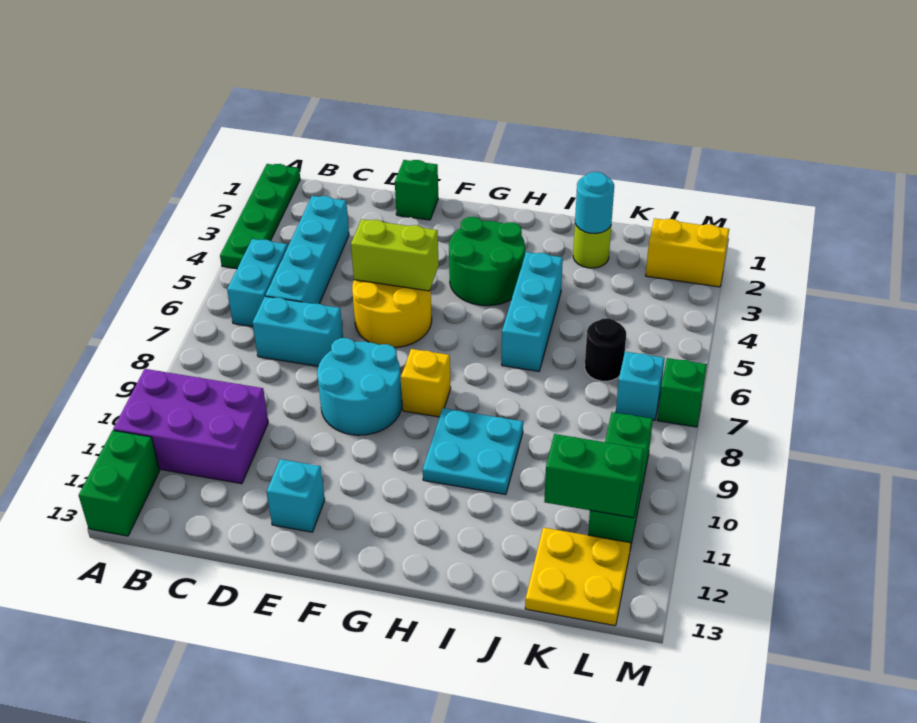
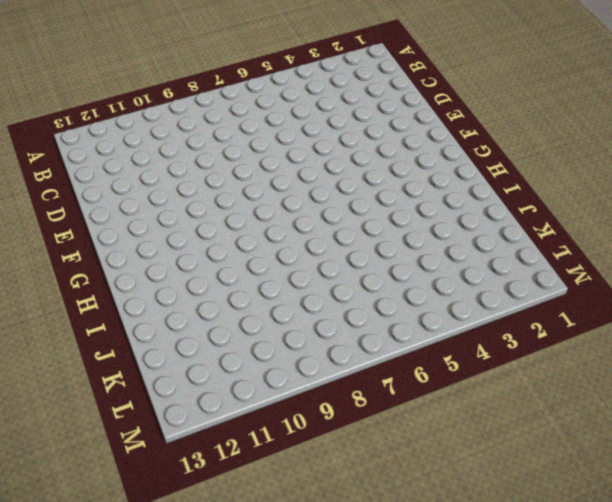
none -> green plate A1:A4 level 1
none -> purple brick A10:C11 level 1
none -> green brick A12:A13 level 1

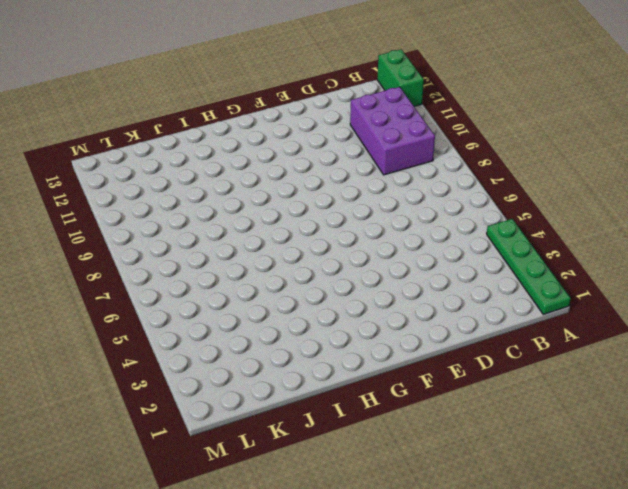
purple brick B9:C11 level 1 -> purple brick A10:C11 level 1
none -> cyan brick B5:B6 level 1
none -> cyan brick C3:C6 level 1
none -> cyan brick C7:D7 level 1

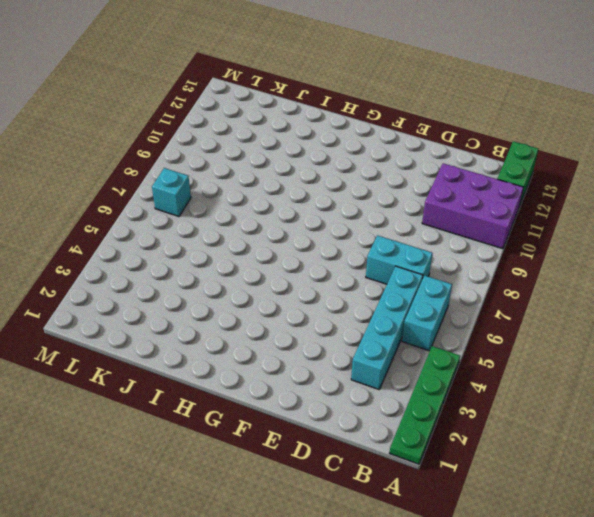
none -> green brick E1 level 1
none -> yellow round brick E5:F6 level 1
none -> cyan round brick E8:F9 level 1

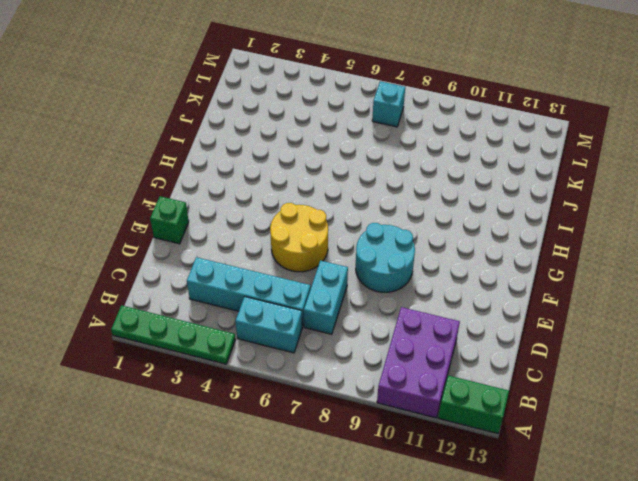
none -> cyan brick E12 level 1
none -> green round brick G3:H4 level 1
none -> yellow brick G8 level 1

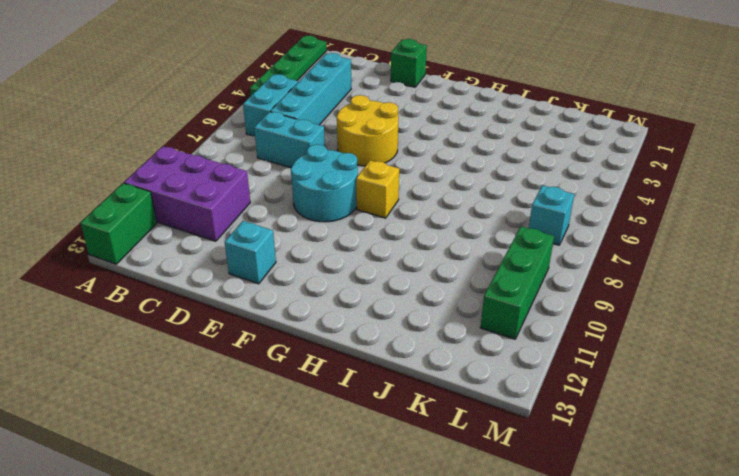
none -> green round brick G3:H4 level 1
none -> cyan plate H9:I10 level 1
none -> cyan brick I4:I6 level 1

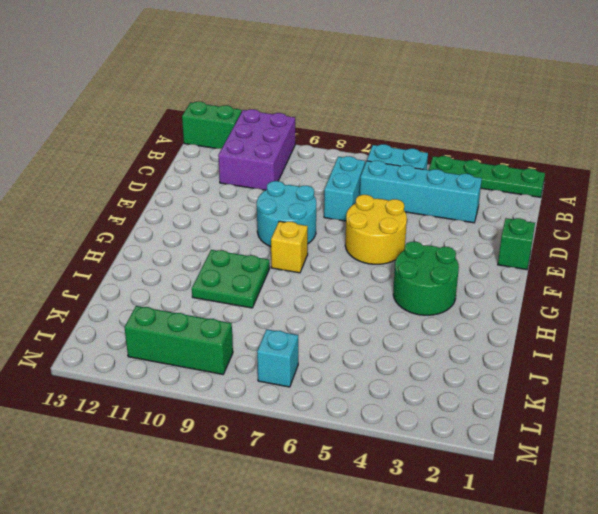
green plate H9:I10 level 1 -> cyan plate H9:I10 level 1
none -> cyan brick E12 level 1
none -> cyan brick I4:I6 level 1
none -> lime round brick J2 level 1

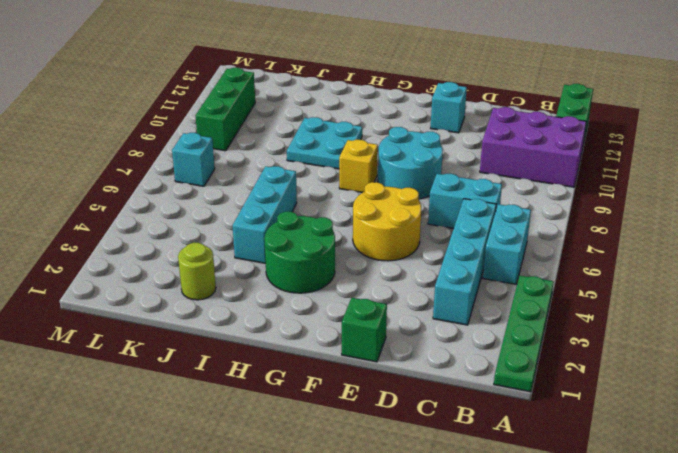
none -> black round brick K6 level 1
none -> yellow plate K12:L13 level 1
none -> yellow brick L2:M2 level 1

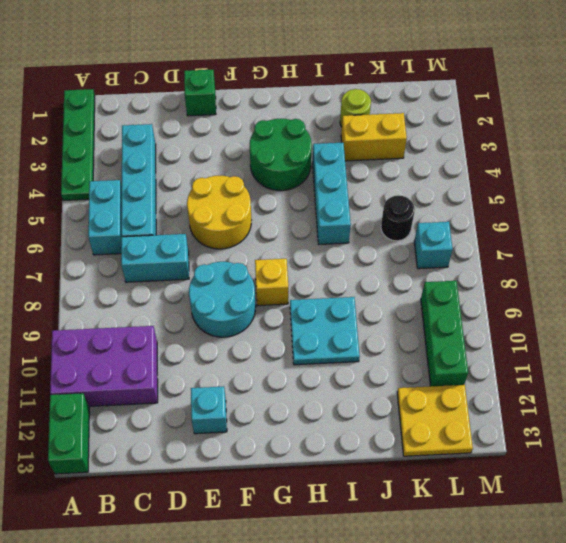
yellow brick J3:K3 level 1 -> yellow brick L2:M2 level 1
none -> green brick M7 level 1
none -> lime brick E5:F5 level 2
none -> cyan round brick J2 level 2

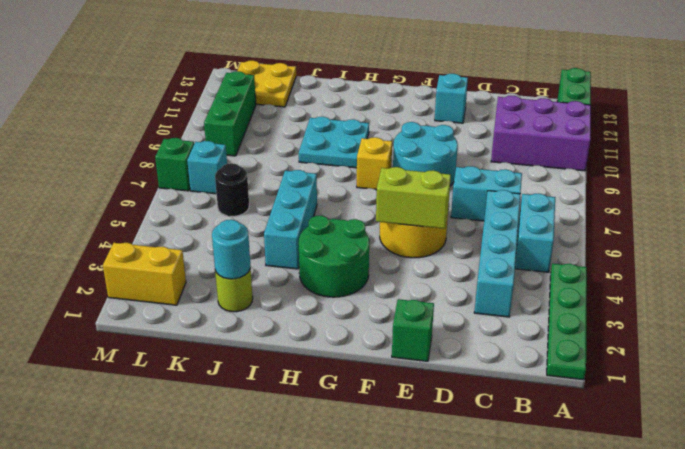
none -> green brick K11:L11 level 2

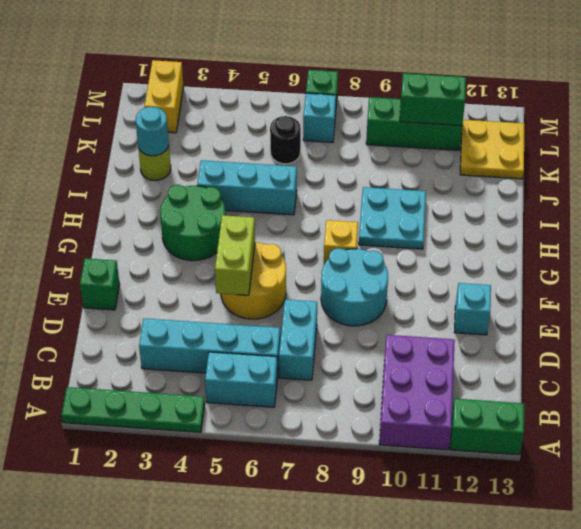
green brick L10:L11 level 2 -> green brick K11:L11 level 2

